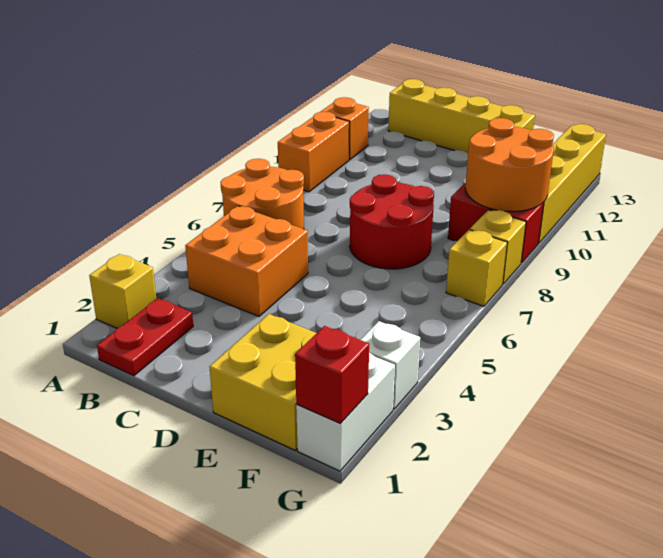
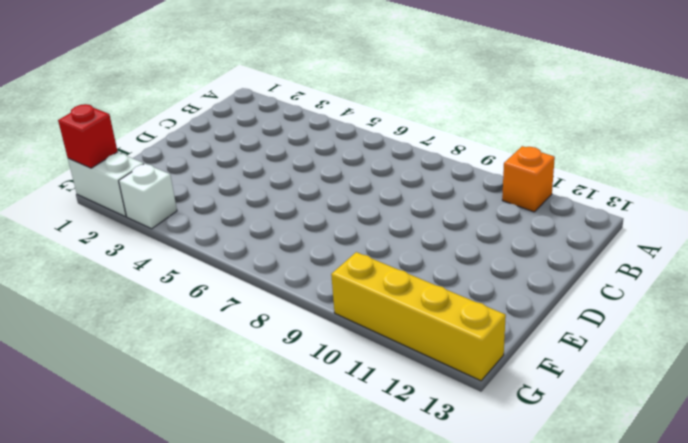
none -> yellow brick A2 level 1
none -> orange round brick A6:B7 level 1
none -> orange brick A9:A10 level 1

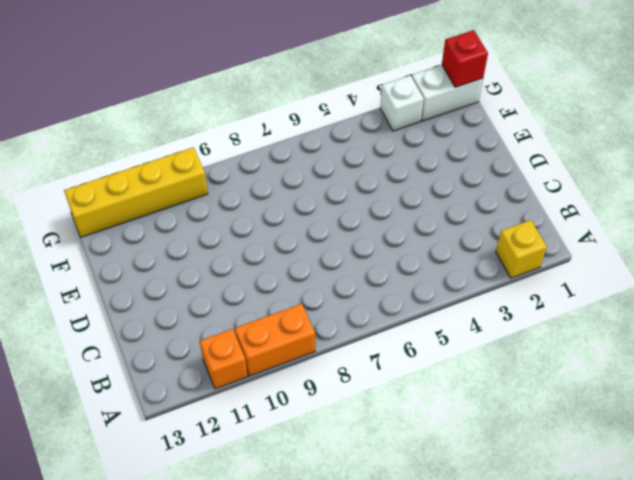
none -> orange round brick A6:B7 level 1
none -> red plate B1:B2 level 1
none -> orange brick B4:C5 level 1

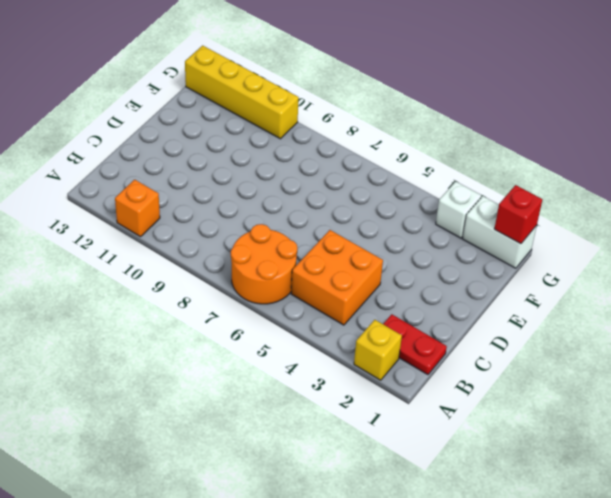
none -> orange brick A9:A10 level 1
none -> yellow brick B13:E13 level 1
none -> red round brick D7:E8 level 1

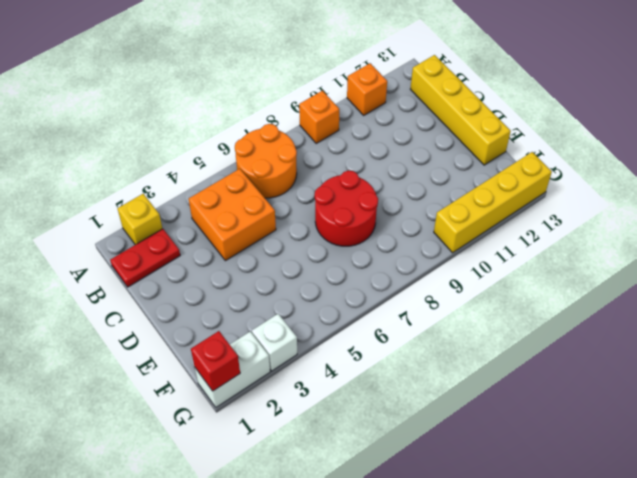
orange brick A9 level 1 -> orange brick A9:A10 level 1
none -> yellow brick E1:F2 level 1
none -> red brick F9:G9 level 1
none -> yellow brick G7 level 1

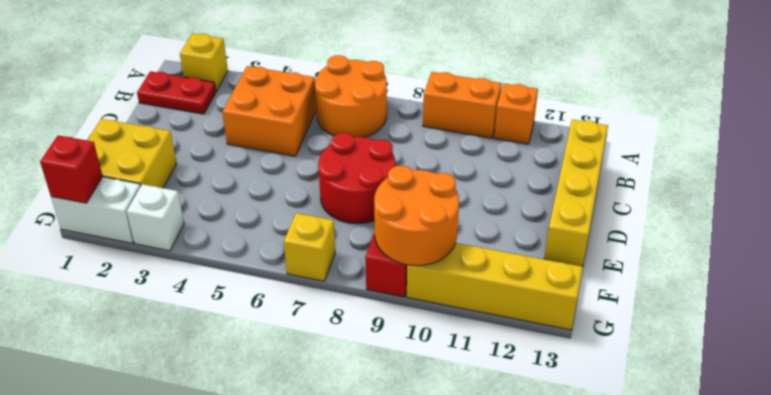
none -> yellow brick G8 level 1

